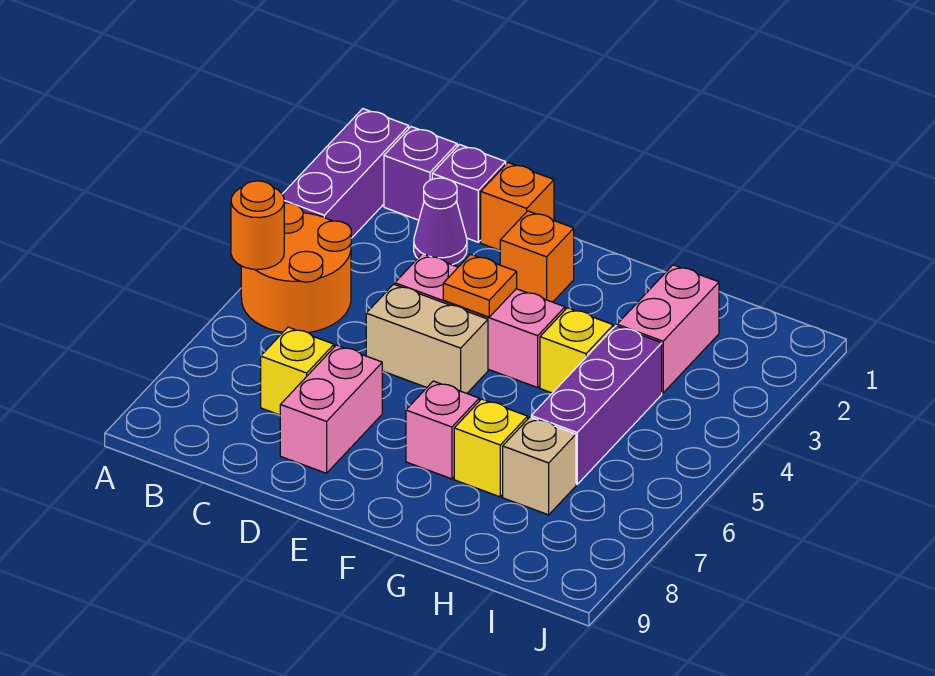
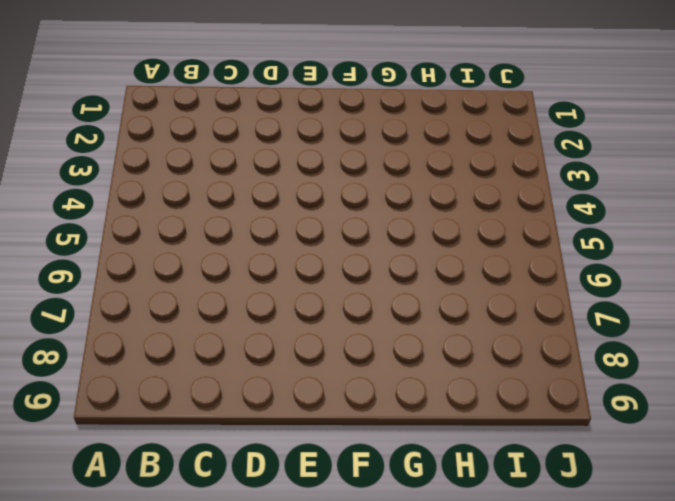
none -> purple brick A1:A3 level 1
none -> orange round brick A4:B5 level 1
none -> purple brick B1 level 1

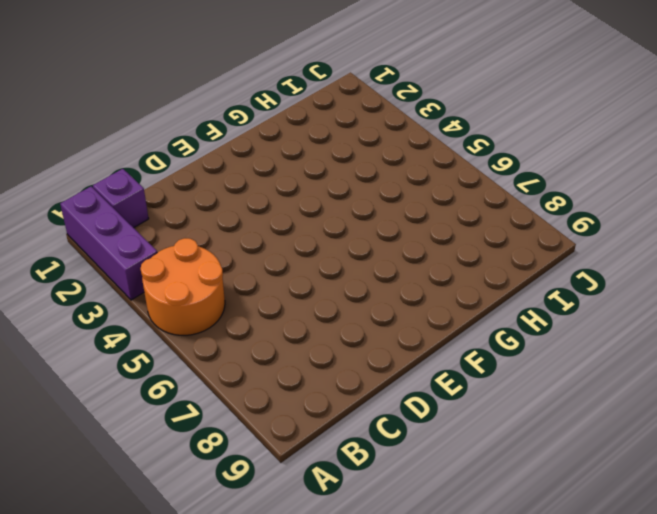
none -> purple brick C1 level 1
none -> purple cone C2 level 1
none -> yellow brick C7 level 1

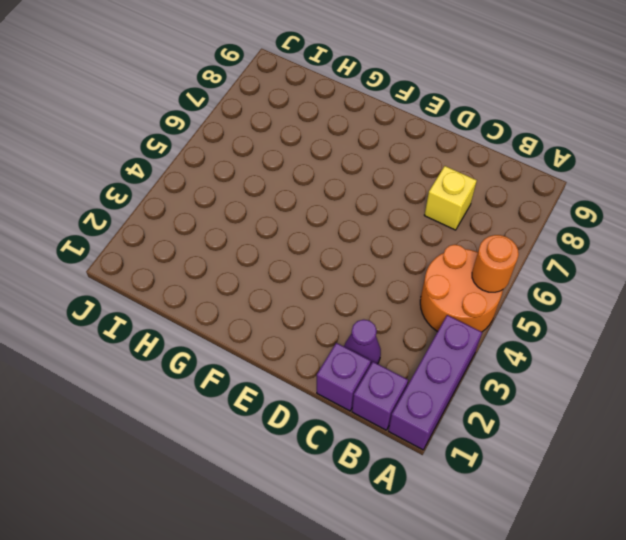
none -> orange brick D1 level 1
none -> pink brick D4:F4 level 1
none -> tan brick D5:E5 level 1

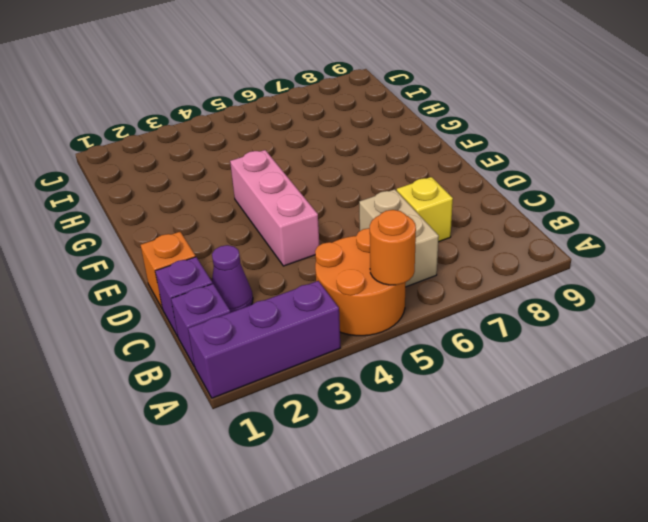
tan brick B6:C6 level 1 -> tan brick D5:E5 level 1
none -> pink brick D7:D8 level 1
none -> orange brick E2 level 1
none -> pink brick F7 level 1

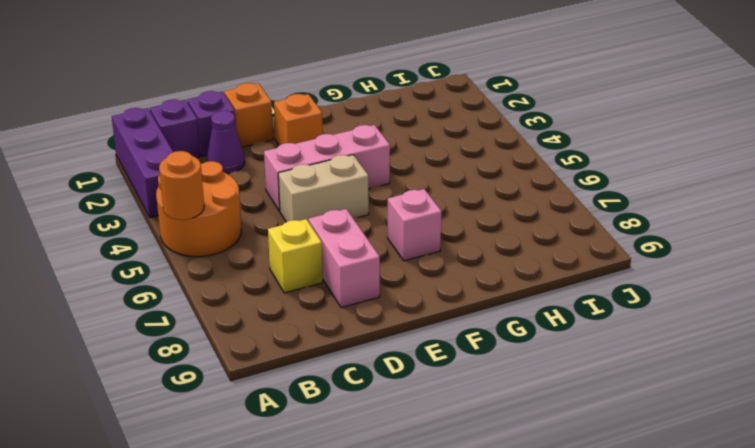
none -> yellow brick G4 level 1
none -> yellow brick G7 level 1
none -> pink brick H2:H3 level 1

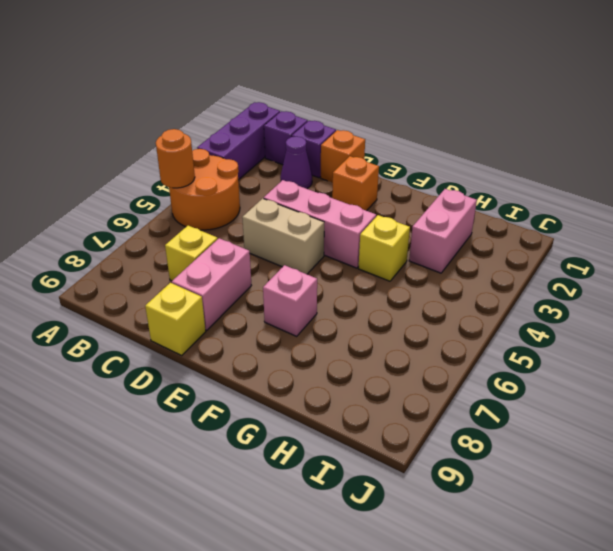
yellow brick D9 level 1 -> yellow brick G7 level 1
none -> purple brick H4:H6 level 1
none -> tan brick H7 level 1
none -> orange plate E4 level 2

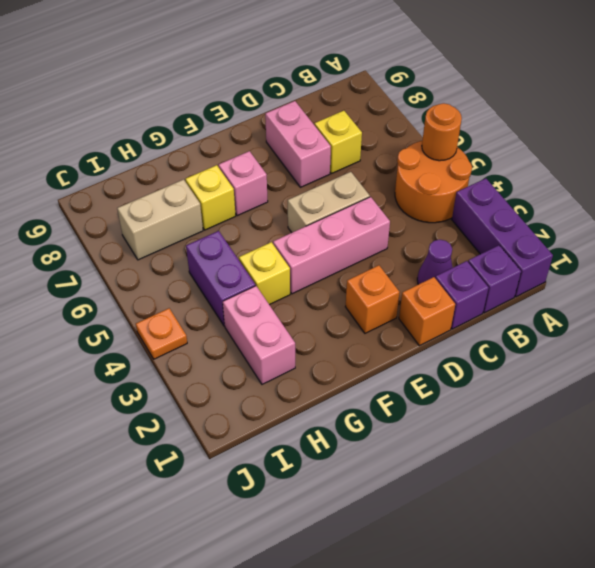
purple brick H4:H5 level 1 -> purple brick H4:H6 level 1
tan brick H7:I7 level 1 -> tan brick H7 level 1
orange plate J4 level 1 -> orange plate E4 level 2

